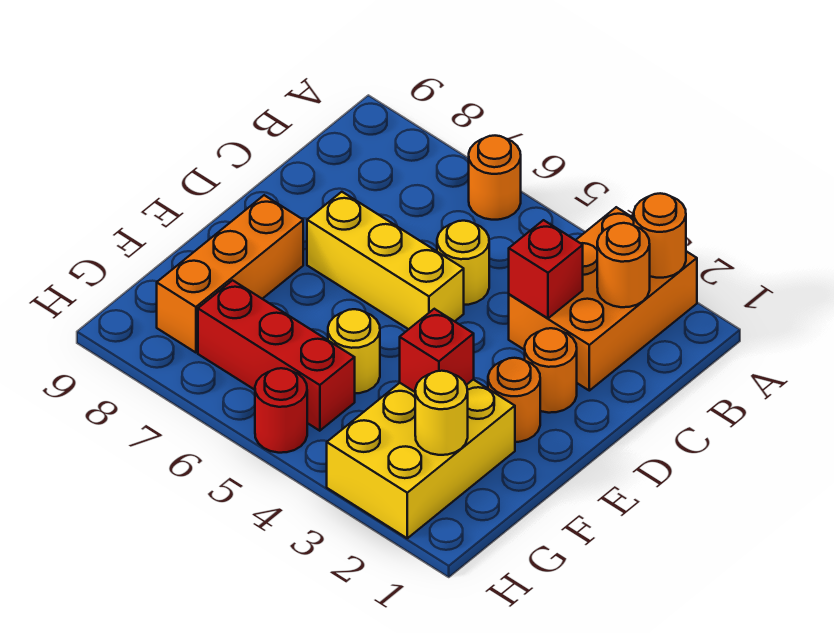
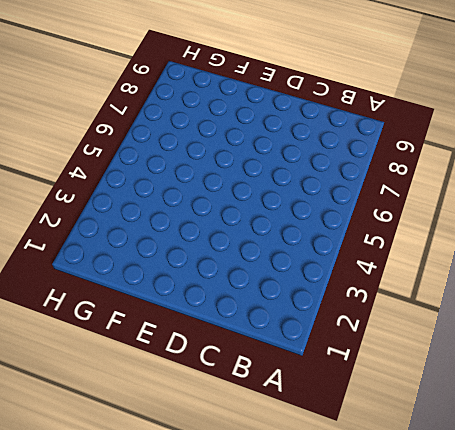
none -> orange brick A2:C3 level 1
none -> orange round brick A6 level 1
none -> yellow round brick C5 level 1

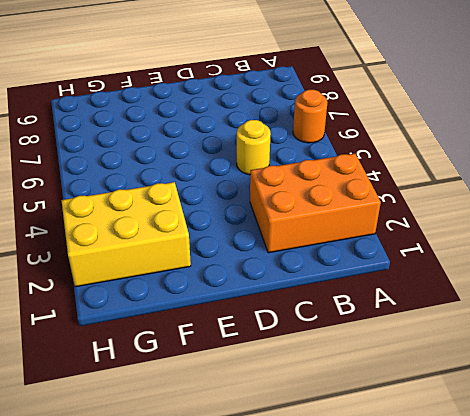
none -> orange round brick D2 level 1
none -> yellow brick D5:D7 level 1
none -> orange round brick E2 level 1

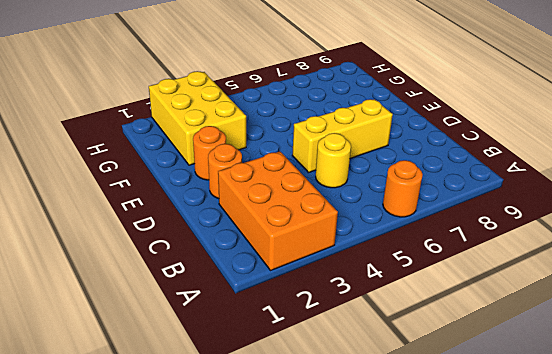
none -> orange brick E8:G8 level 1
none -> yellow round brick F5 level 1
none -> red brick G5:G7 level 1

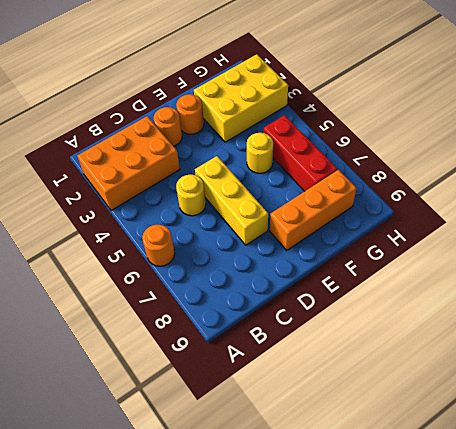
none -> red round brick H5 level 1
none -> orange round brick A2 level 2
none -> orange round brick B2 level 2

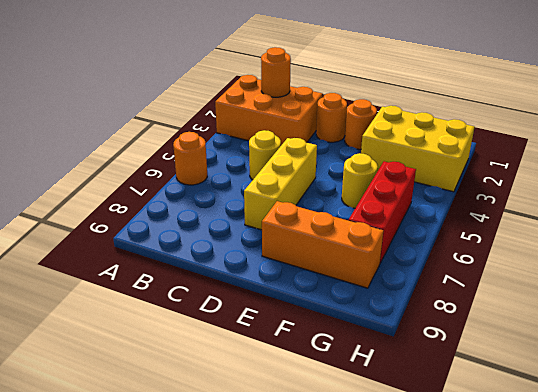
none -> red round brick H5 level 1
none -> orange round brick A2 level 2
none -> red brick C3 level 2

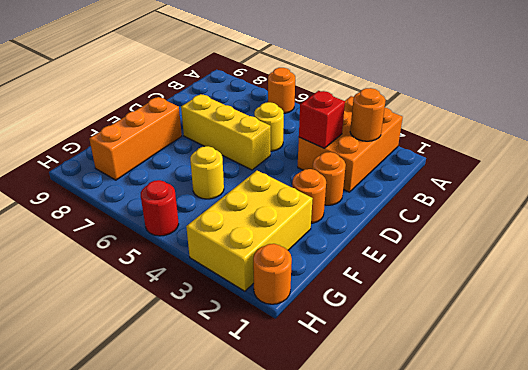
orange round brick H1 level 1 -> orange round brick A2 level 2
none -> red brick G5:G7 level 1
none -> red brick F3 level 2
none -> yellow round brick G2 level 2

